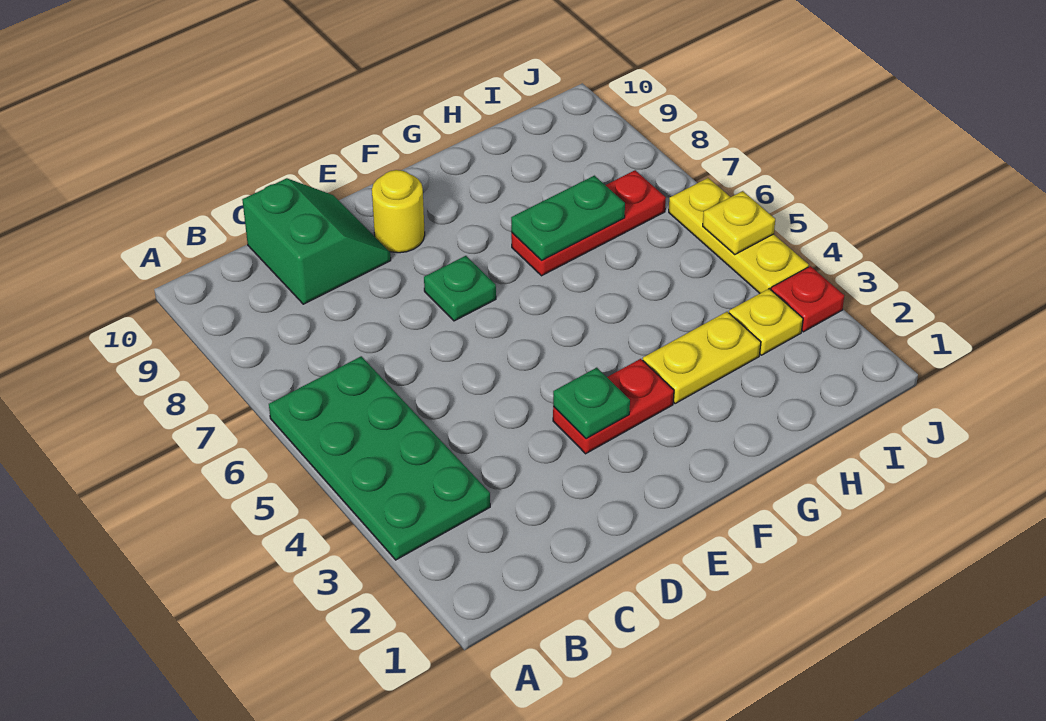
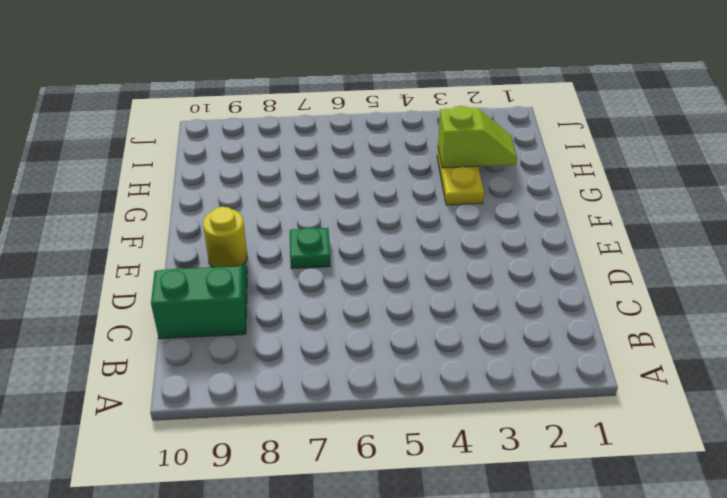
lime slope H2:H3 level 2 top 3 -> none
none -> green plate A3:B6 level 1
none -> red plate E3:F3 level 1
none -> red plate G7:I7 level 1

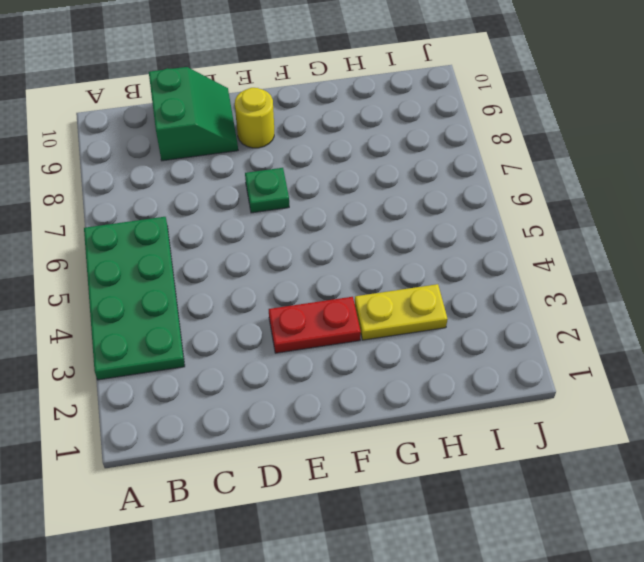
none -> red plate G7:I7 level 1
none -> yellow plate I3 level 1
none -> red plate J3 level 1

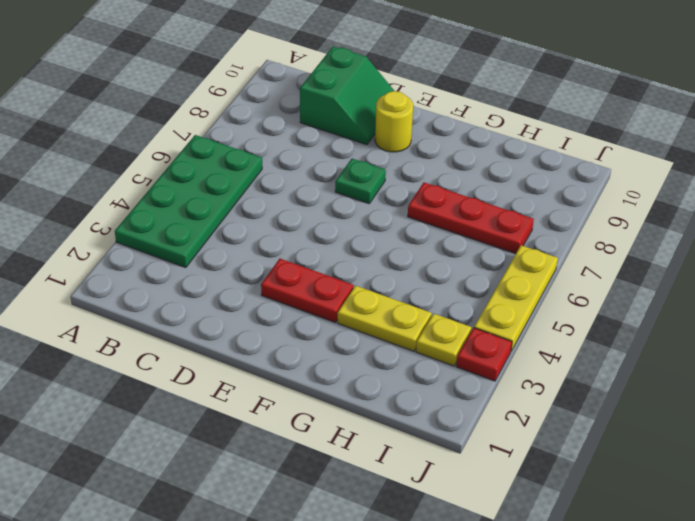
none -> green plate E3 level 2
none -> green plate G7:H7 level 2
none -> yellow plate J5 level 2

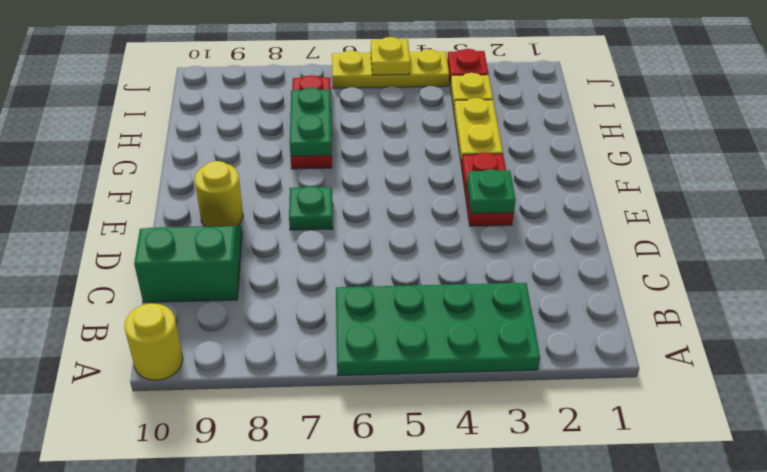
yellow round brick A10 level 1 -> none

